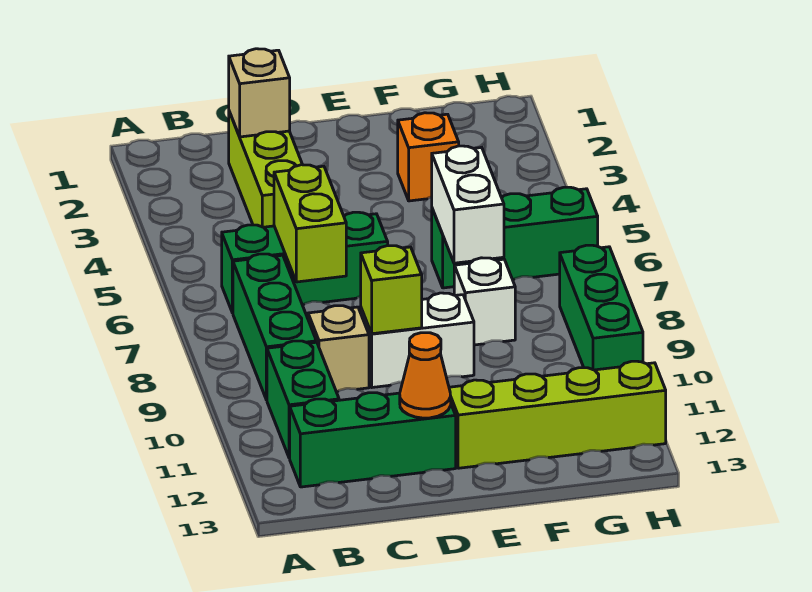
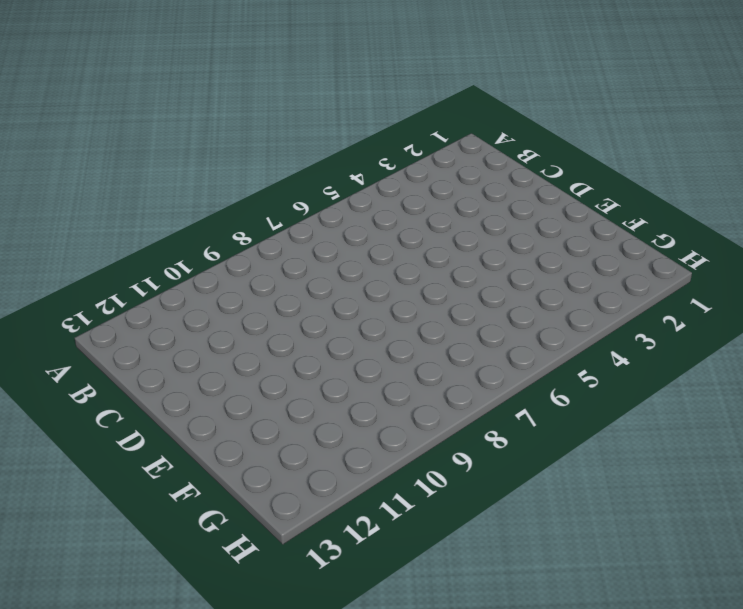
none -> green brick B6:D6 level 1
none -> green brick B7:B9 level 1
none -> green brick B10:B11 level 1

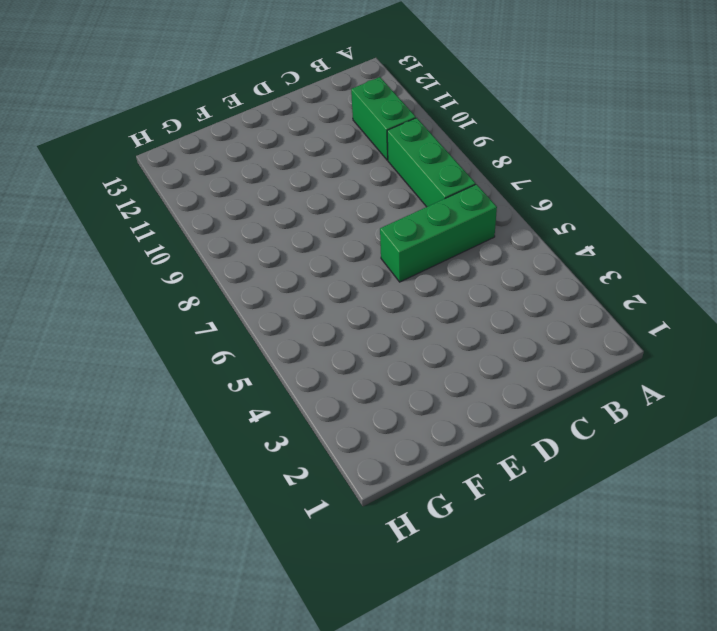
none -> green brick B12:D12 level 1
none -> lime brick C2:C4 level 1
none -> tan brick C9 level 1

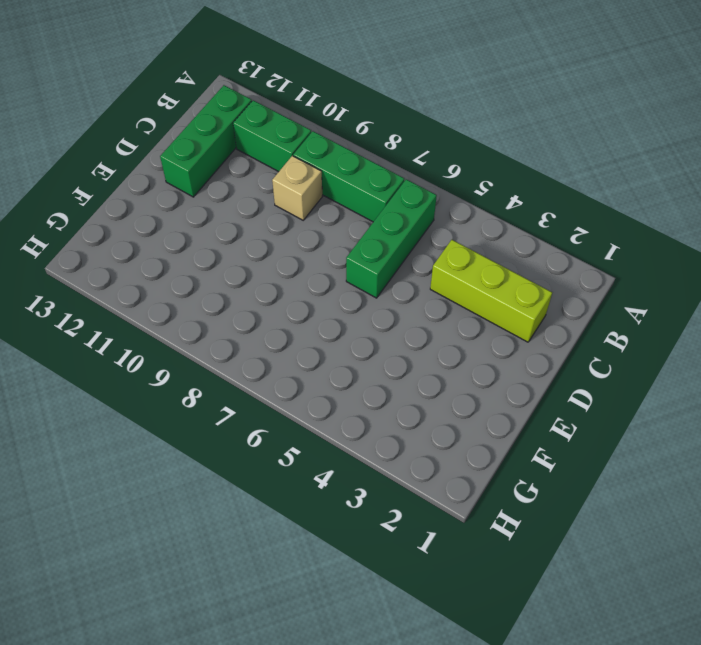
none -> white brick D9:E9 level 1
none -> lime brick E12:H12 level 1
none -> orange brick F3 level 1

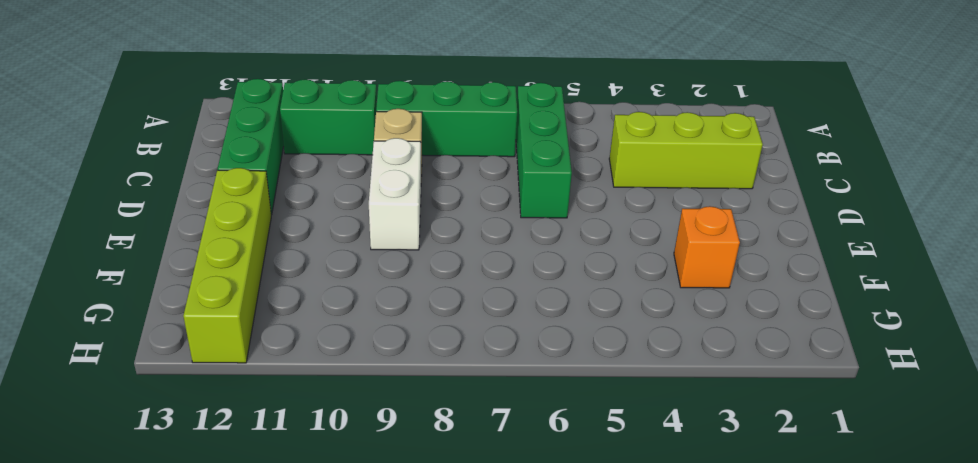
none -> green brick F6:H6 level 1
none -> white brick F8 level 1
none -> green brick H8:H10 level 1

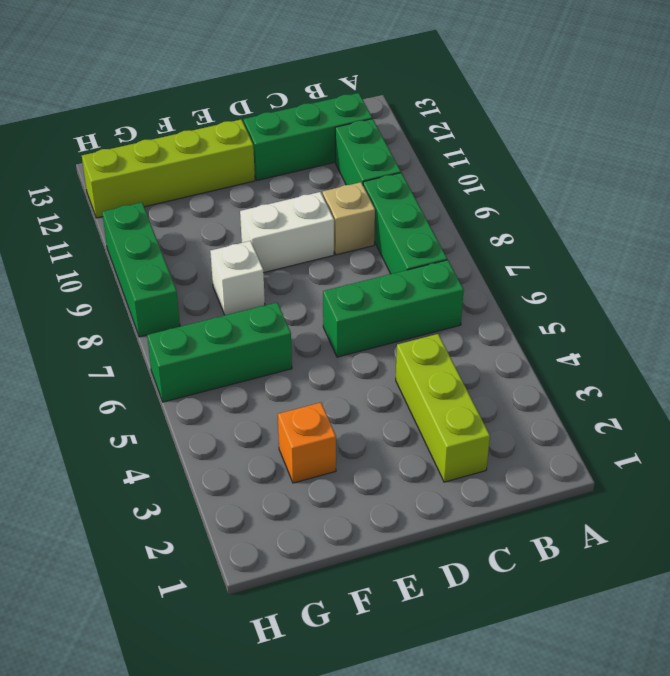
none -> tan brick C2 level 2
none -> lime brick C6:C7 level 2
none -> lime brick D9 level 2

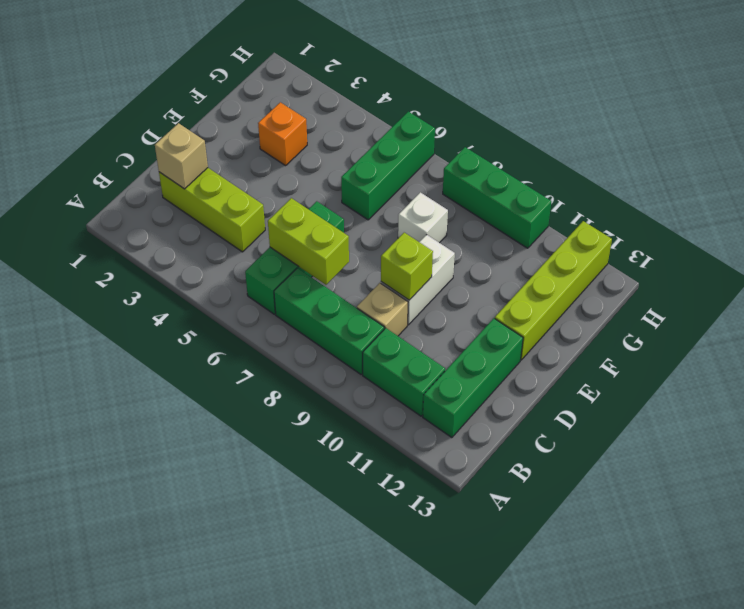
none -> orange cone D12 level 2
none -> white brick F6:F7 level 2

